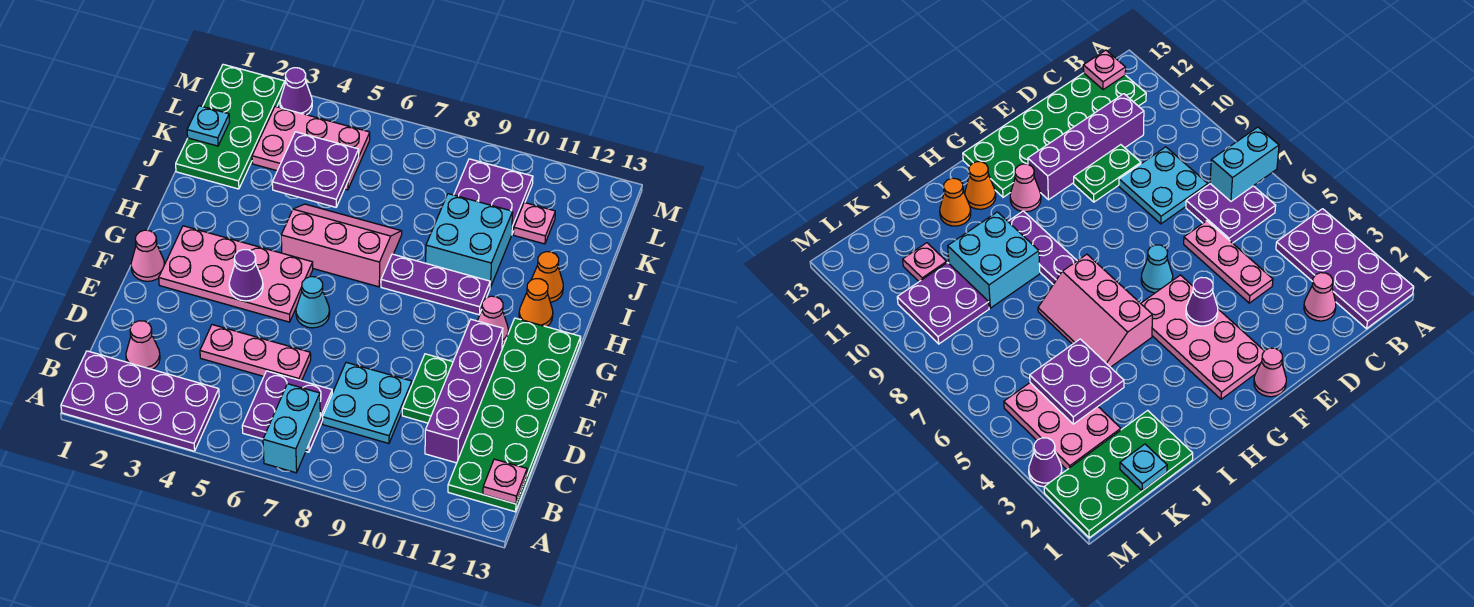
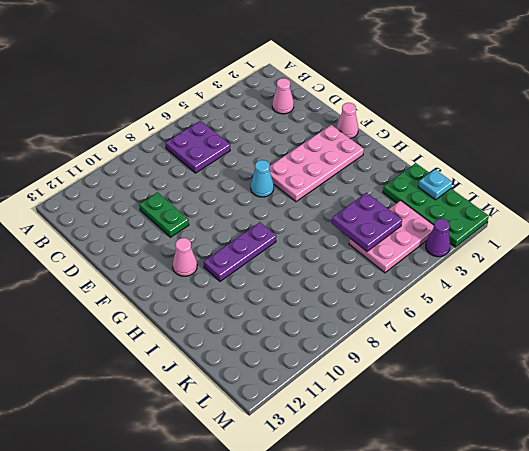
none -> purple plate A1:B4 level 1
none -> green plate B12:G13 level 1
none -> cyan plate C8:D9 level 1

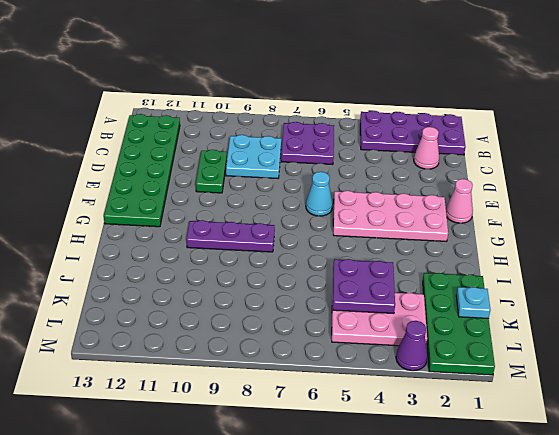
none -> purple brick C11:F11 level 1
none -> pink plate D4:D6 level 1
none -> pink cone G11 level 1

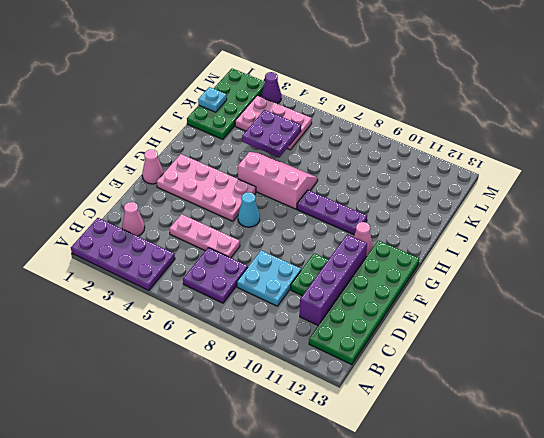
none -> orange cone H12 level 1
none -> cyan brick I9:J10 level 1
none -> orange cone I12 level 1

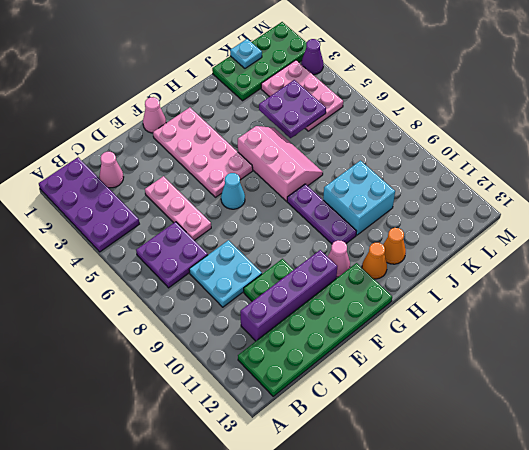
none -> purple plate K9:L10 level 1
none -> pink plate K11 level 1
none -> cyan brick A7:B7 level 2

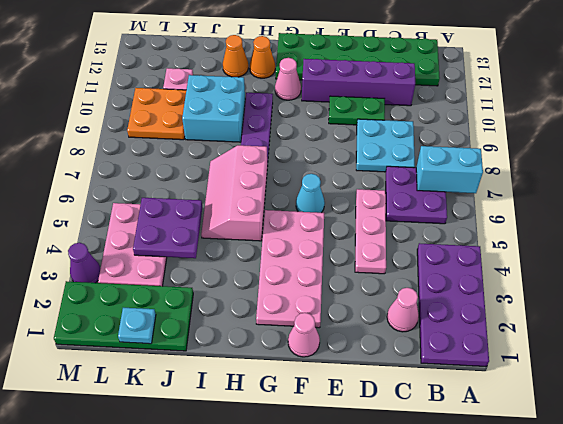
orange plate K9:L10 level 1 -> purple plate K9:L10 level 1
none -> pink plate B13 level 2
none -> purple cone F4 level 2

